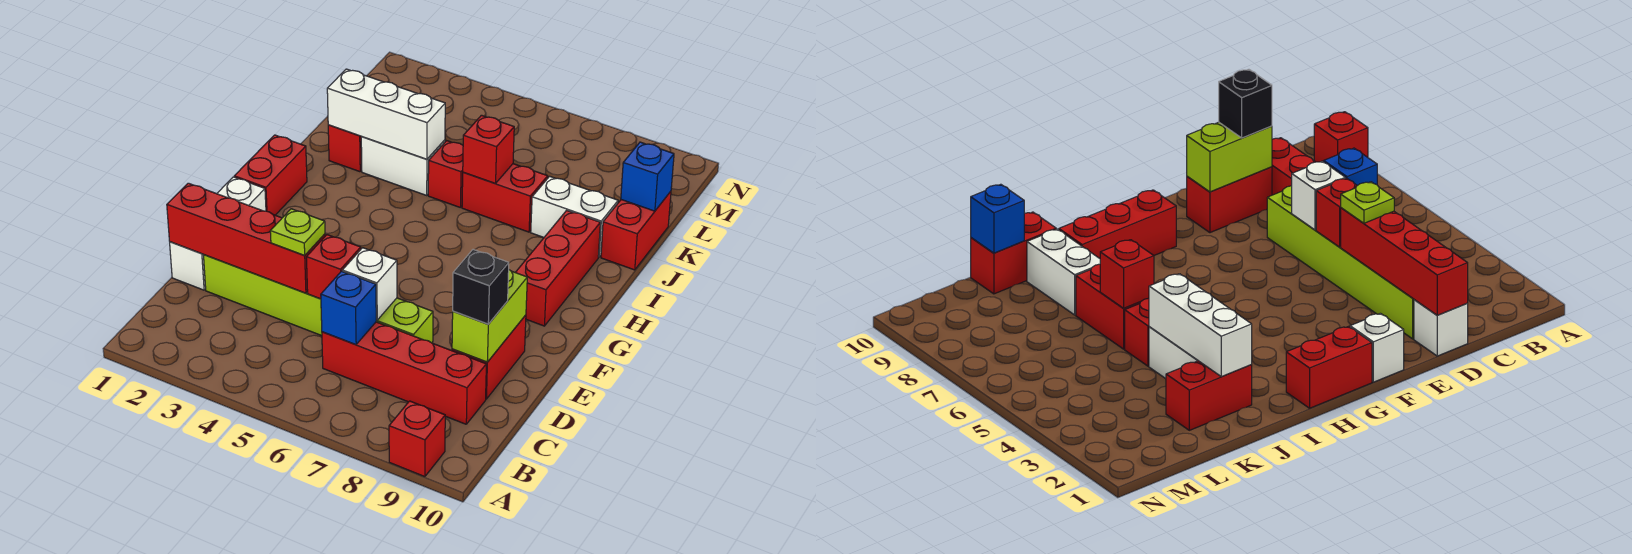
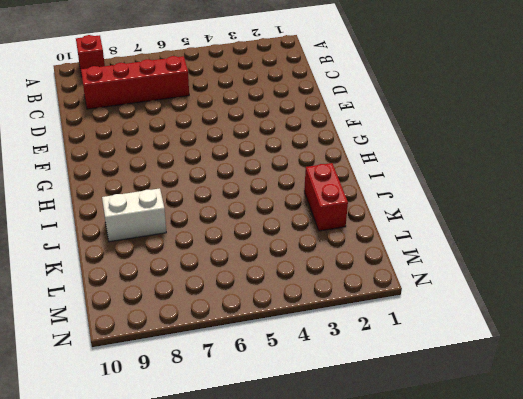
none -> white brick D1 level 1
none -> lime brick D2:D7 level 1
none -> red brick D9:E9 level 1

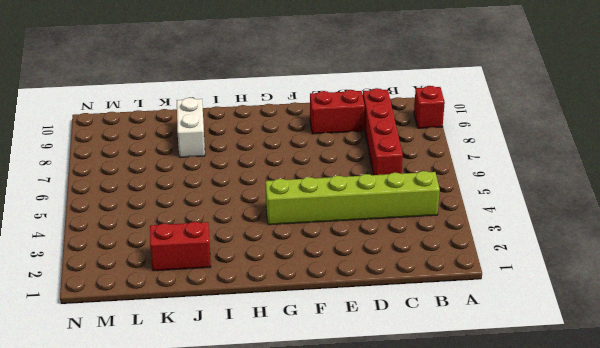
lime brick B4:G4 level 1 -> lime brick D2:D7 level 1
none -> white brick D1 level 1
none -> white brick F1 level 1
none -> red brick G1:H1 level 1

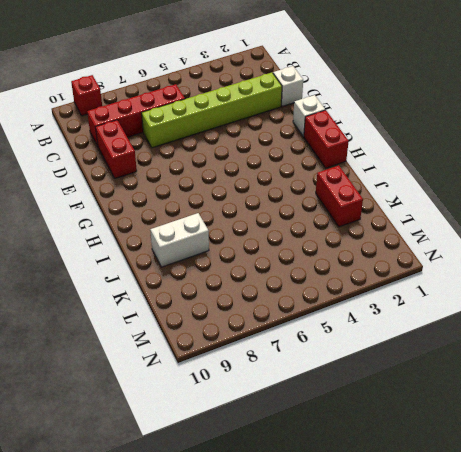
none -> red brick G9:I9 level 1
none -> white brick J3:J4 level 1
none -> red brick J5 level 1

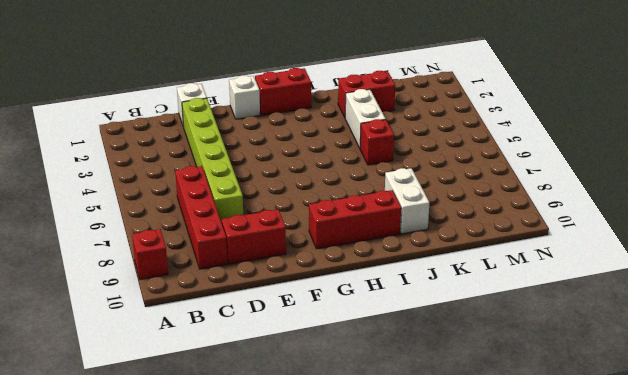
none -> red brick J6:J7 level 1
none -> red brick J10:K10 level 1
none -> blue brick C6 level 2

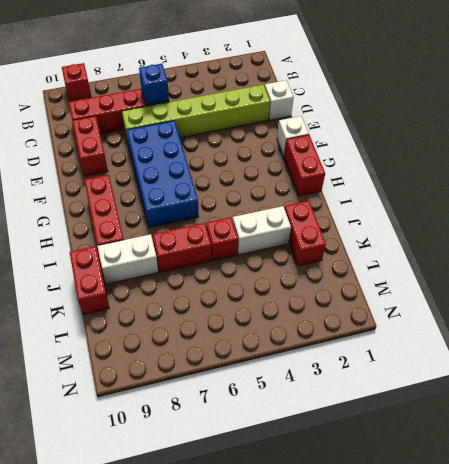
blue brick E6:H7 level 1 -> none
none -> red brick D1:D4 level 2
none -> red brick D5 level 2
none -> white brick D6 level 2

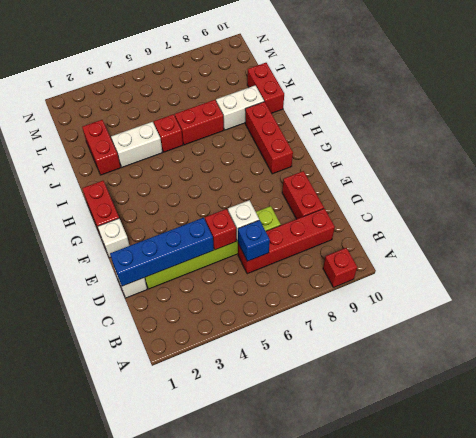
blue brick D1:D4 level 2 -> red brick D1:D4 level 2
none -> lime brick D9:E9 level 2
none -> white brick J2:J4 level 2
none -> red brick J6 level 2

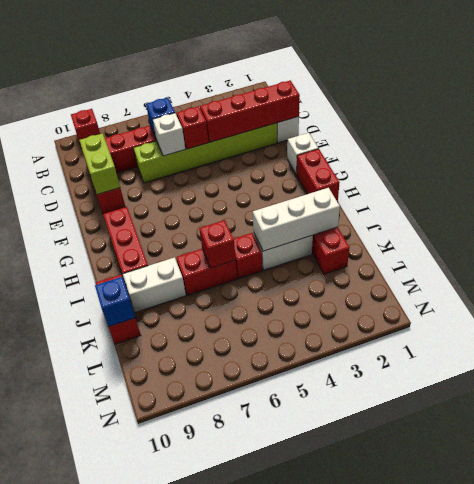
none -> lime plate D4 level 3
none -> black brick D9 level 3

